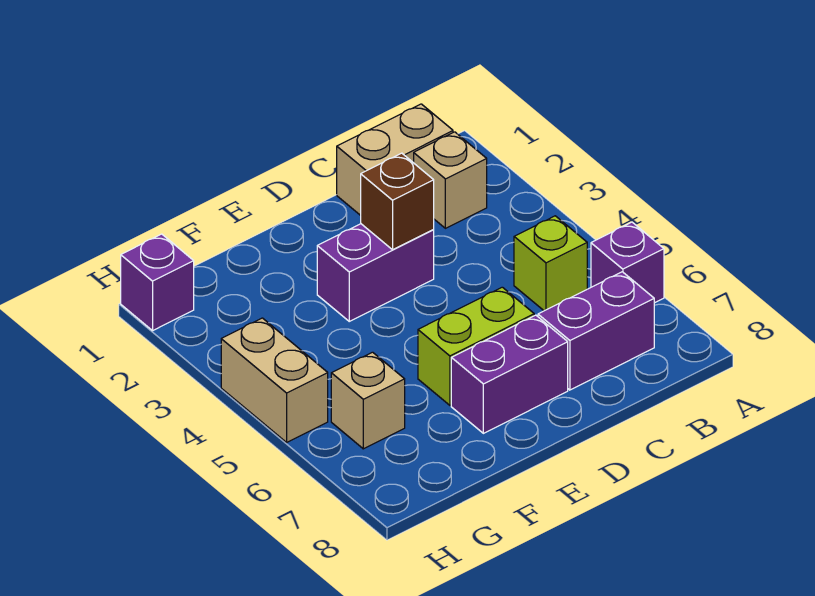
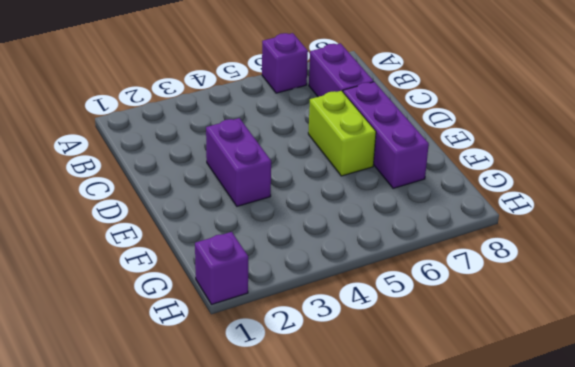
purple brick D7:F7 level 1 -> purple brick D7:E7 level 1
none -> tan brick B1:C1 level 1
none -> tan brick B2 level 1
none -> lime brick B5 level 1

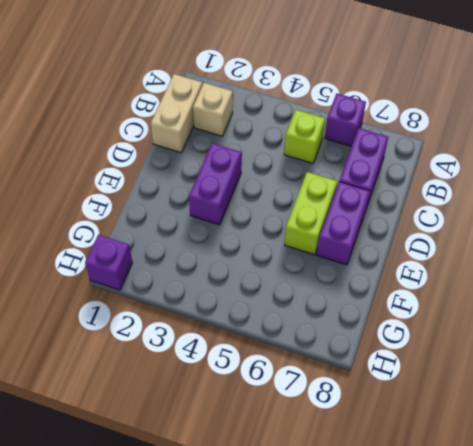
none -> tan brick G6 level 1
none -> tan brick H4:H5 level 1
none -> brown brick D3 level 2

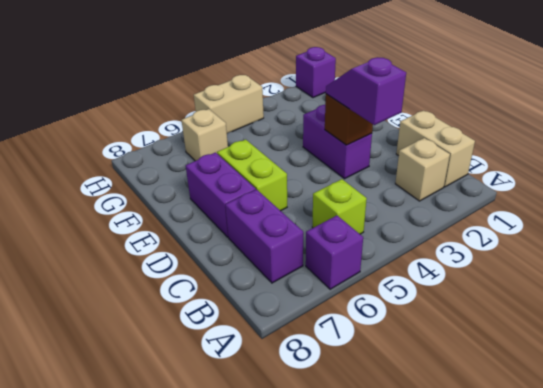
purple slope C3:D3 level 3 top C -> none

